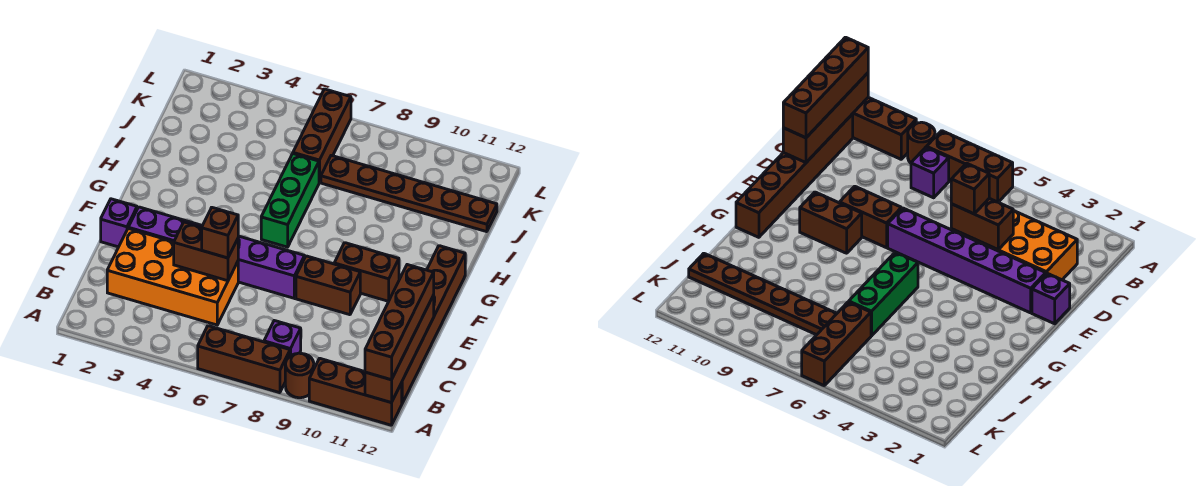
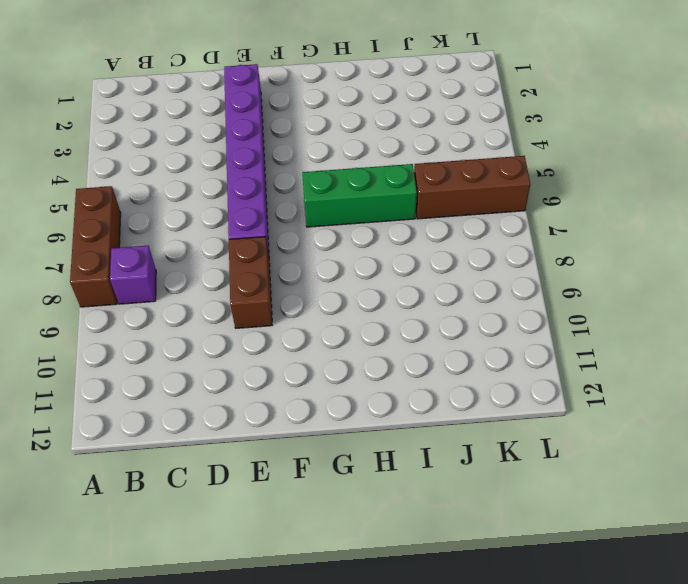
none -> brown round brick A9 level 1
none -> brown brick A10:A12 level 1
none -> brown brick B12:G12 level 1

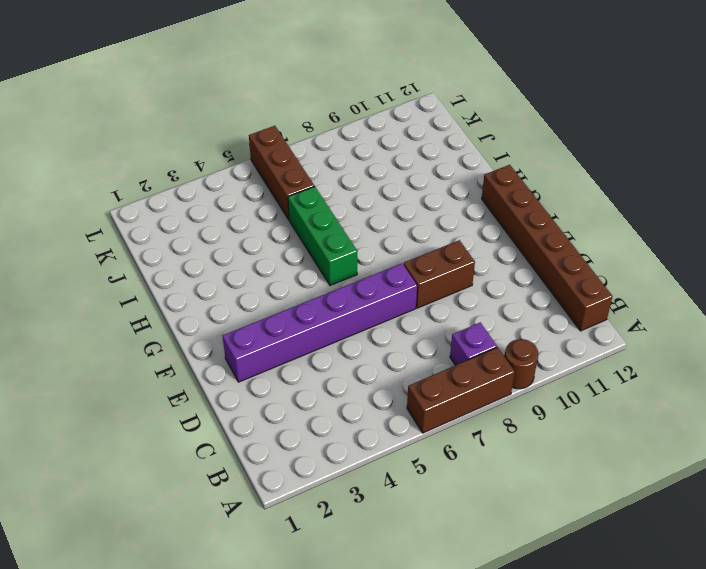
none -> brown brick A10:A12 level 1
none -> orange brick C2:D5 level 1
none -> purple brick E1 level 1

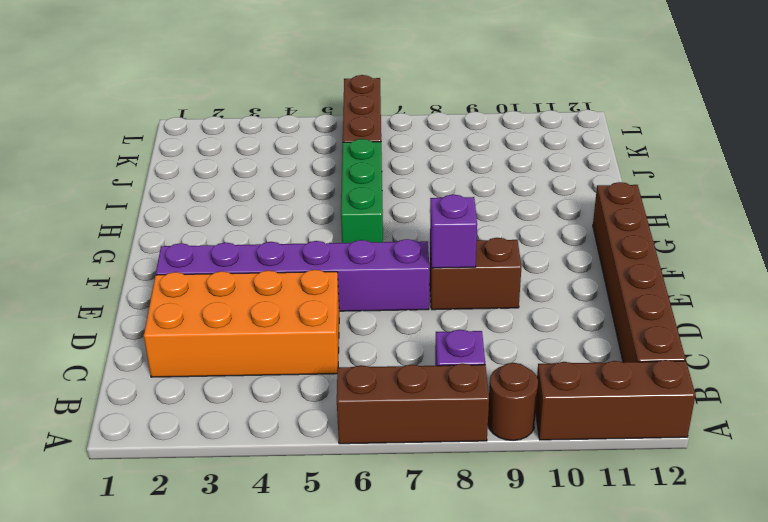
purple brick E8 level 2 -> purple brick E1 level 1
none -> brown brick F9:F10 level 1
none -> brown plate J7:J12 level 1
none -> brown brick A12:D12 level 2

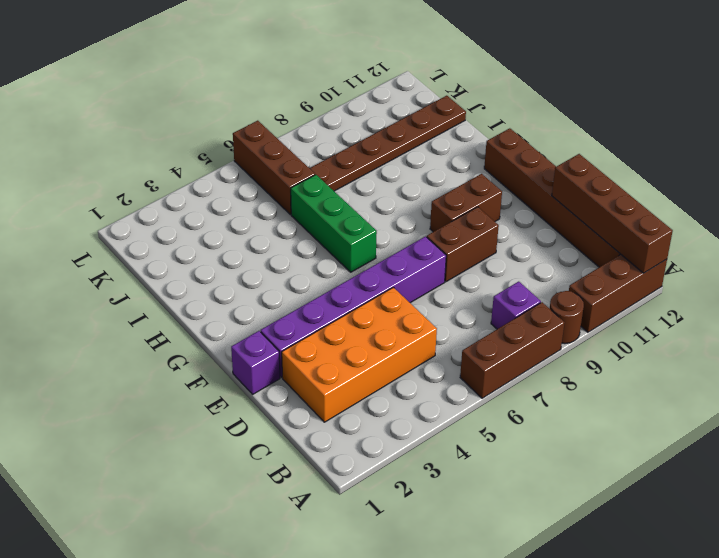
none -> brown brick D4:D5 level 2
none -> brown brick A12:D12 level 3
none -> brown brick D5 level 3

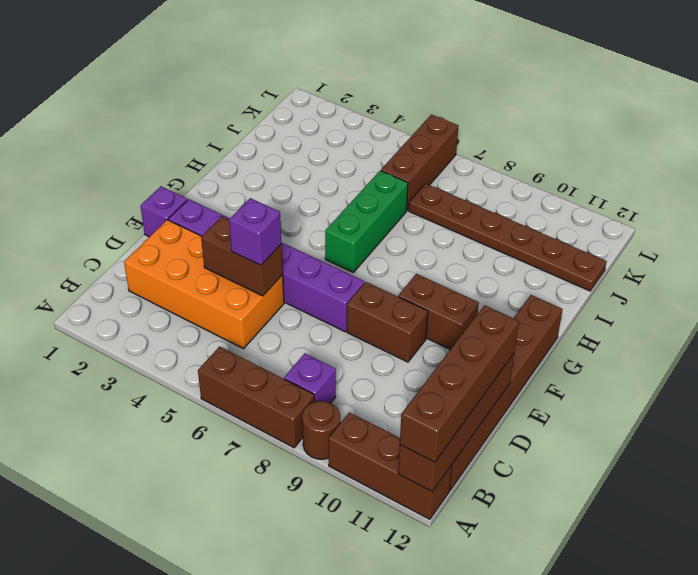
purple brick D5 level 3 -> brown brick D5 level 3

